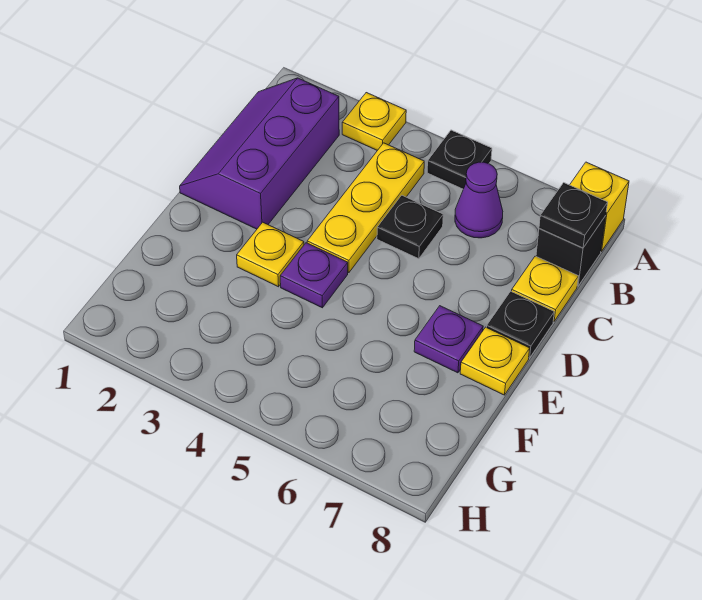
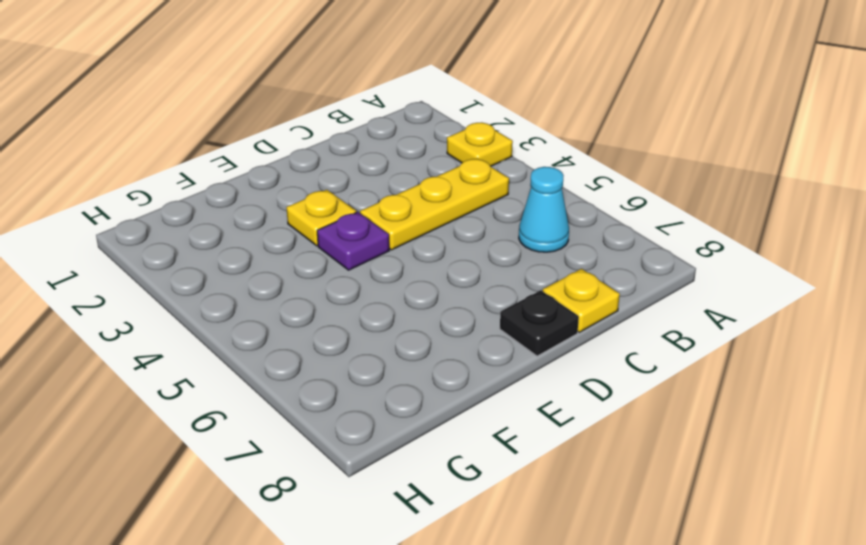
cyan cone B6 level 1 -> purple cone B6 level 1
none -> black plate A5 level 1
none -> yellow brick A8 level 1
none -> purple slope B1:D2 level 1 top 2

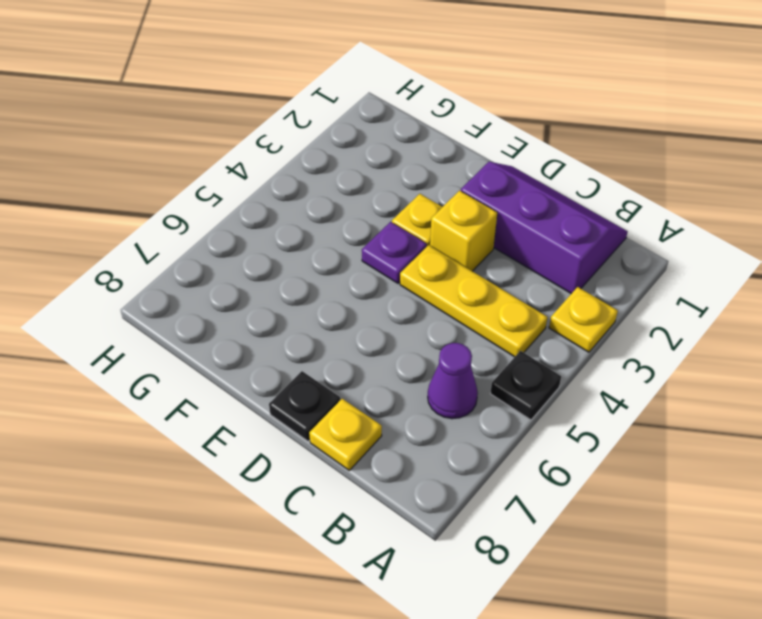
yellow brick D3 level 1 -> yellow brick A8 level 1
none -> black brick B8 level 1
none -> black plate C5 level 1
none -> purple plate E7 level 1

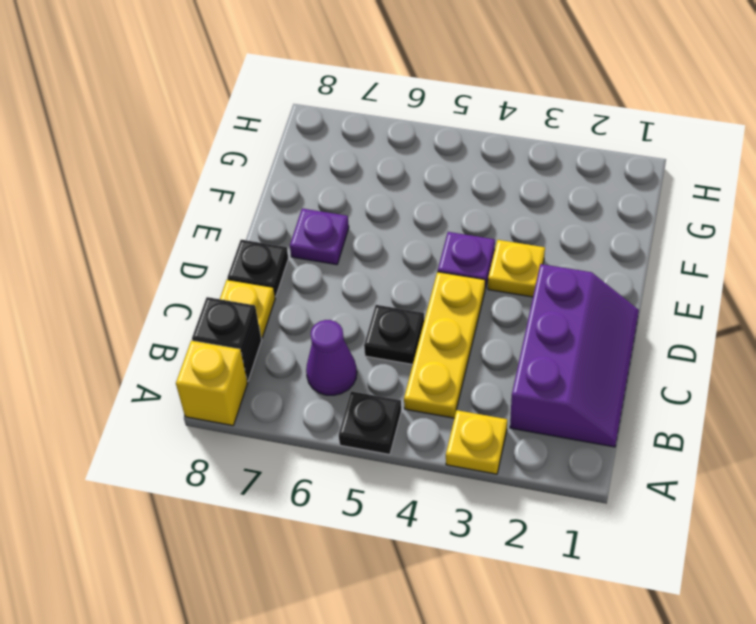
none -> yellow plate E8 level 1
none -> black plate B8 level 2

